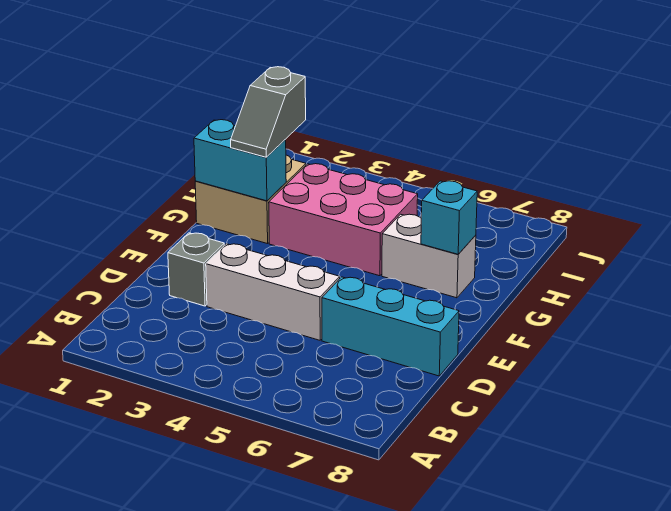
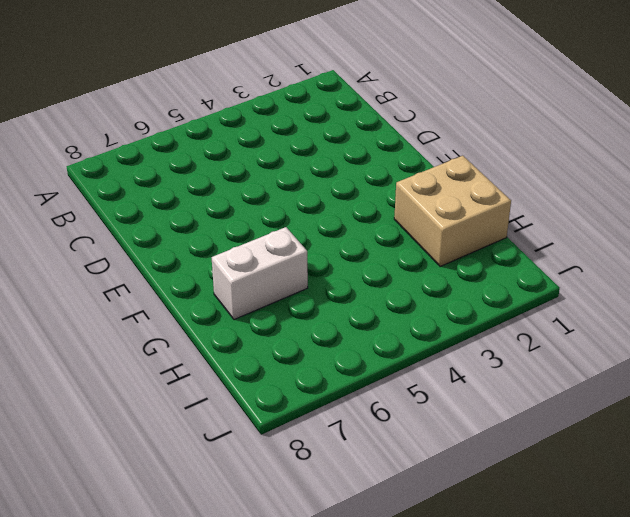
none -> grey brick D2 level 1
none -> white brick D3:D5 level 1

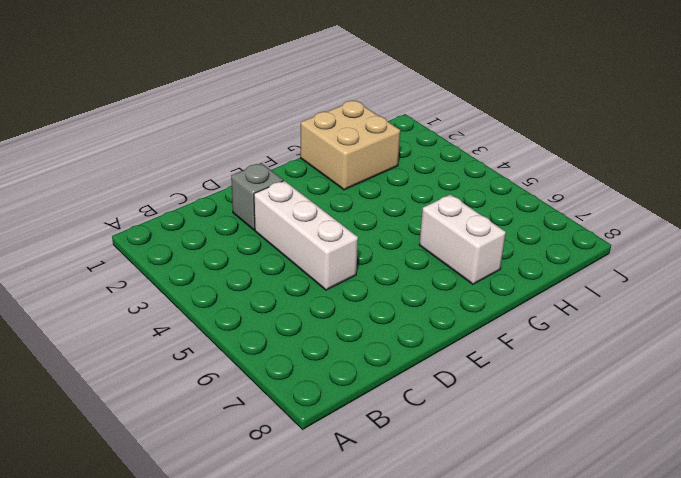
none -> cyan brick D6:D8 level 1
none -> pink brick G3:H5 level 1

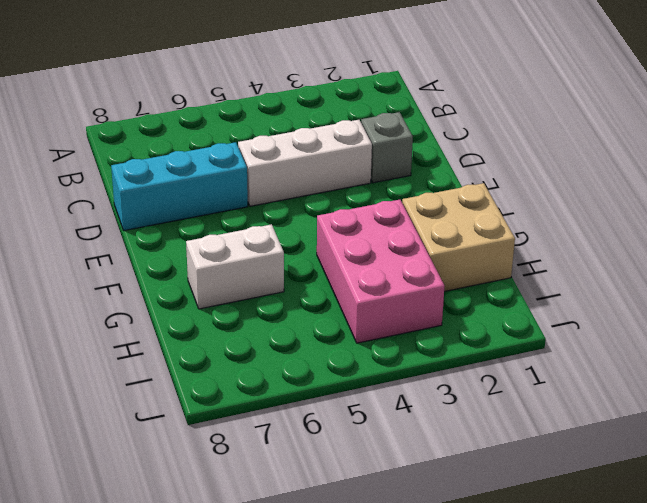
pink brick G3:I4 level 1 -> pink brick G3:H5 level 1
none -> cyan brick G1:G2 level 2
none -> cyan brick G7 level 2

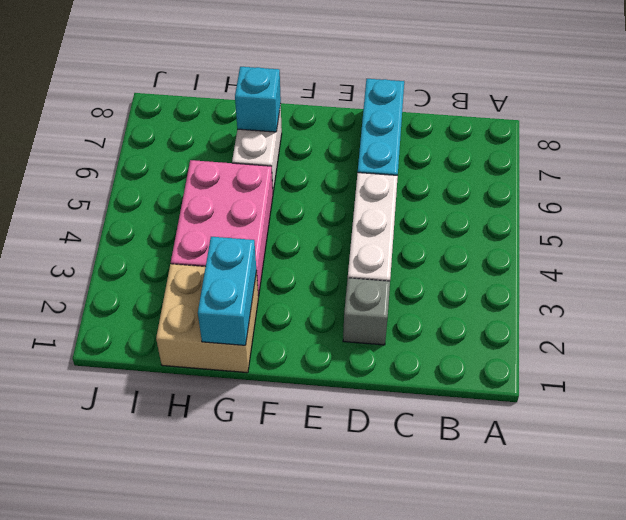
none -> grey slope G2:H2 level 3 top H

